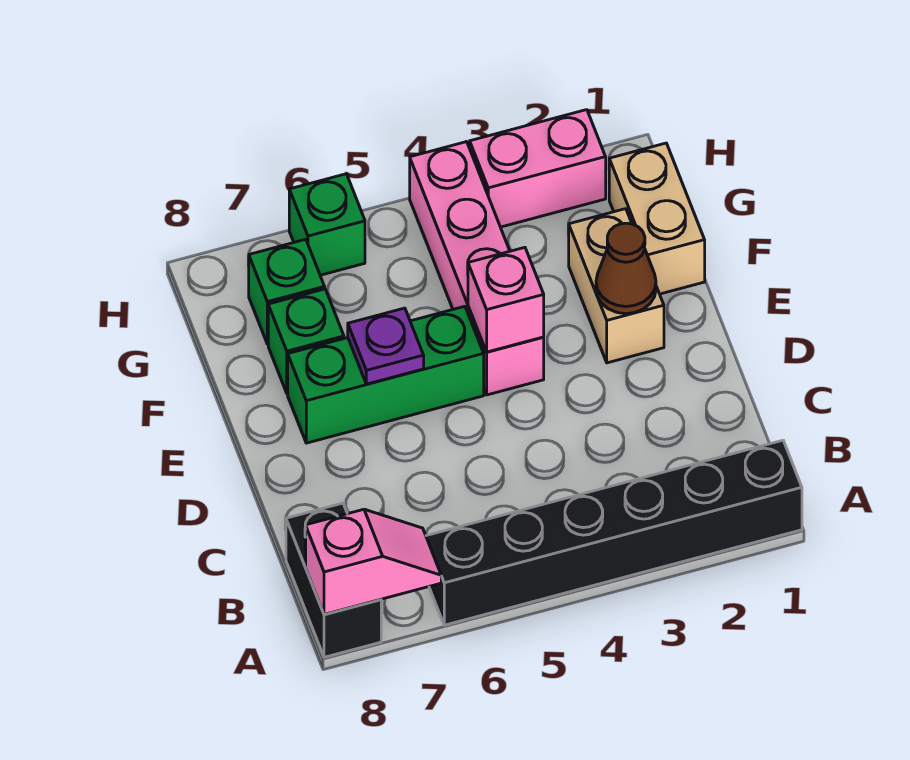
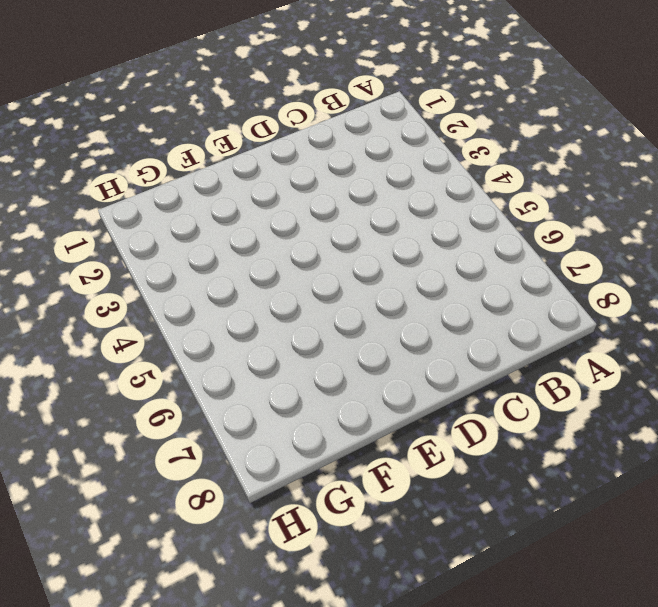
none -> black brick A1:A6 level 1
none -> black brick A8:B8 level 1
none -> tan brick E2:F2 level 1

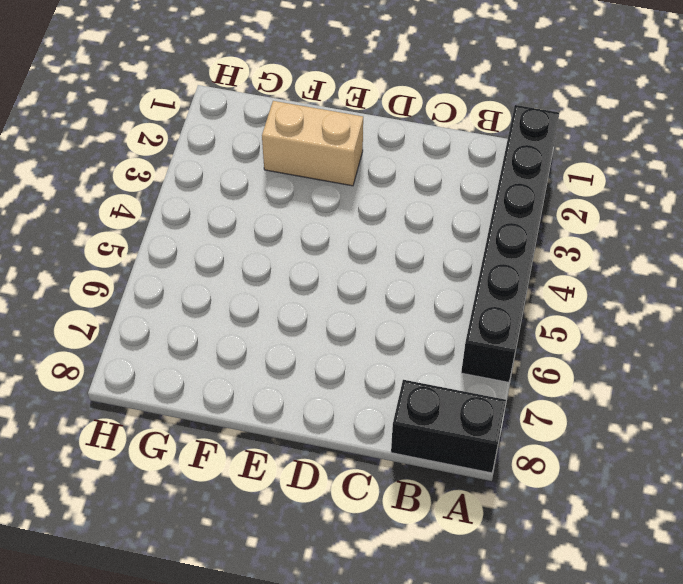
none -> pink brick E4:H4 level 1
none -> green brick E5:E7 level 1
none -> tan brick F1:G1 level 1

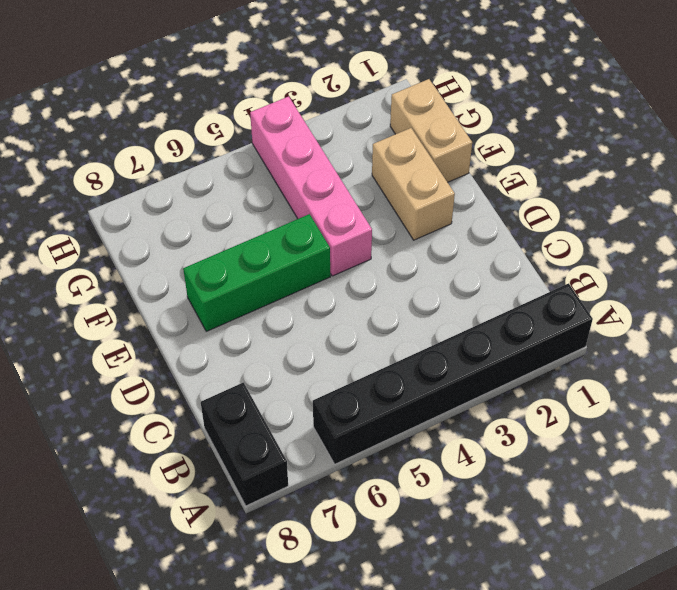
none -> green brick F7 level 1
none -> green brick G7 level 1
none -> pink brick H2:H3 level 1

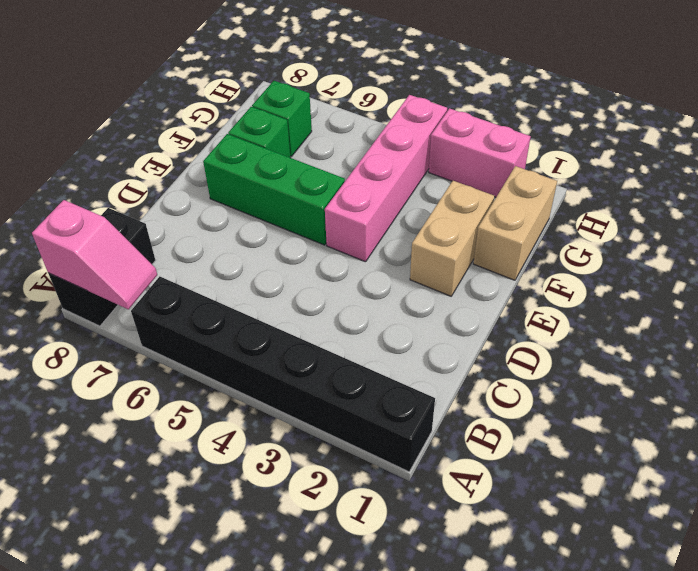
none -> green brick H6 level 1
none -> brown cone E2 level 2
none -> pink brick E4 level 2

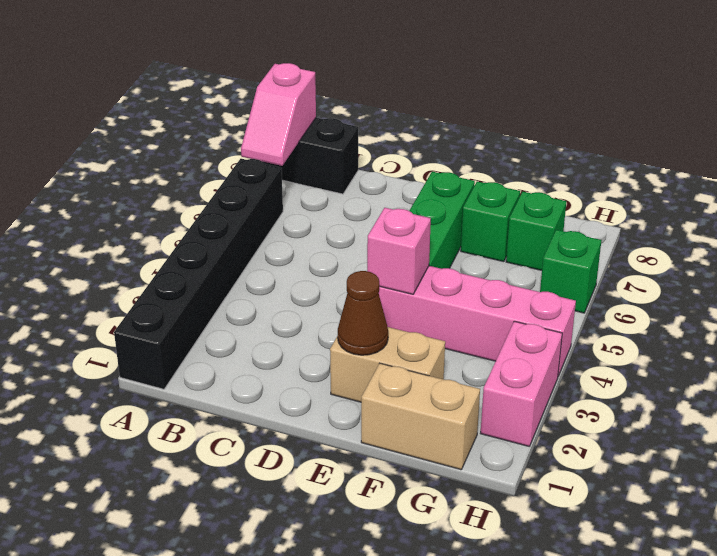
none -> purple plate E6 level 2

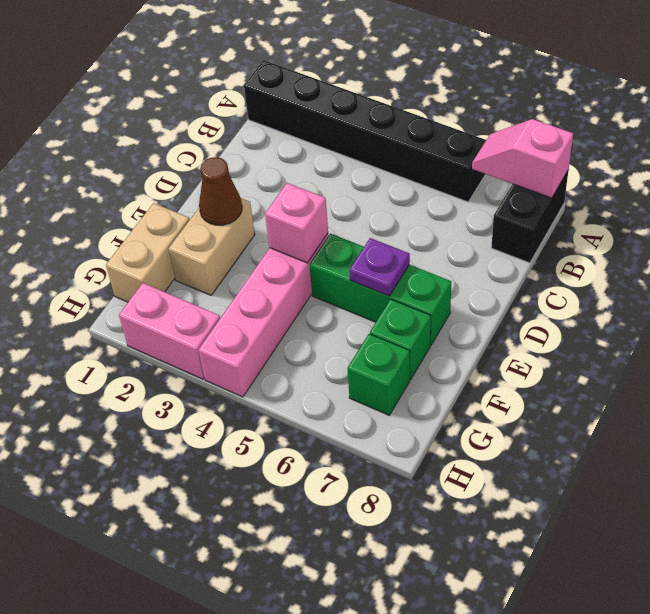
none -> green brick H6 level 1

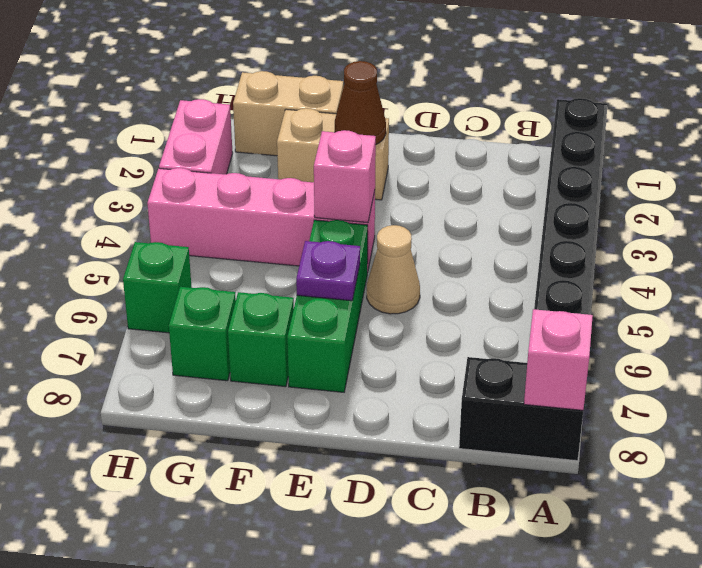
tan cone D5 level 1 -> none

